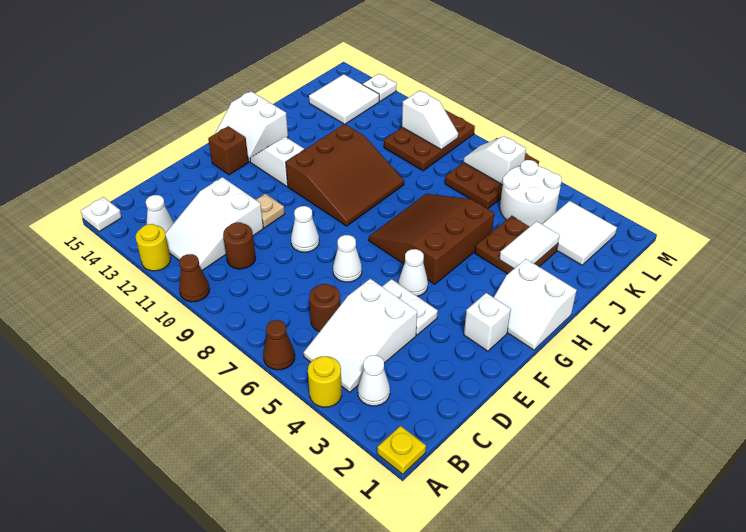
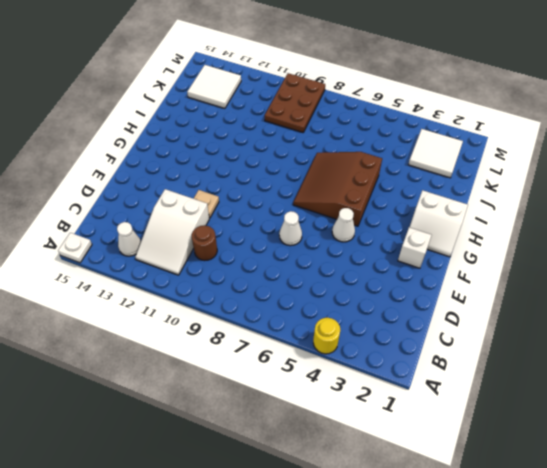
none -> yellow plate A1 level 1
none -> brown cone A6 level 1
none -> brown cone A10 level 1
none -> yellow round brick A12 level 1

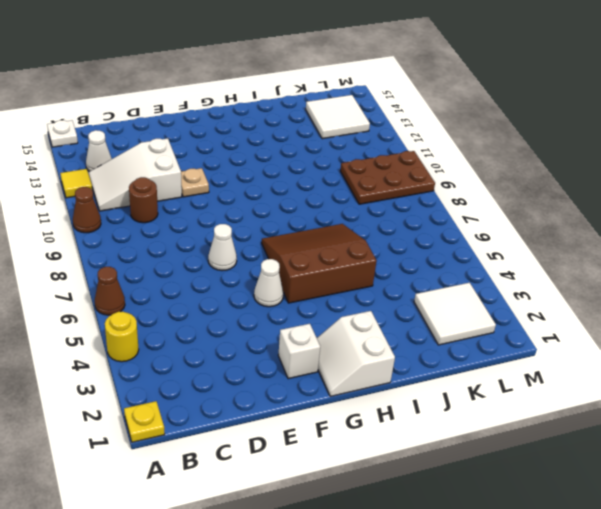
yellow tile A12 level 1 -> yellow round brick A12 level 1
none -> white cone B3 level 1
none -> white slope B4:D5 level 1 top D
none -> brown round brick C6 level 1
none -> white plate E4:E5 level 1

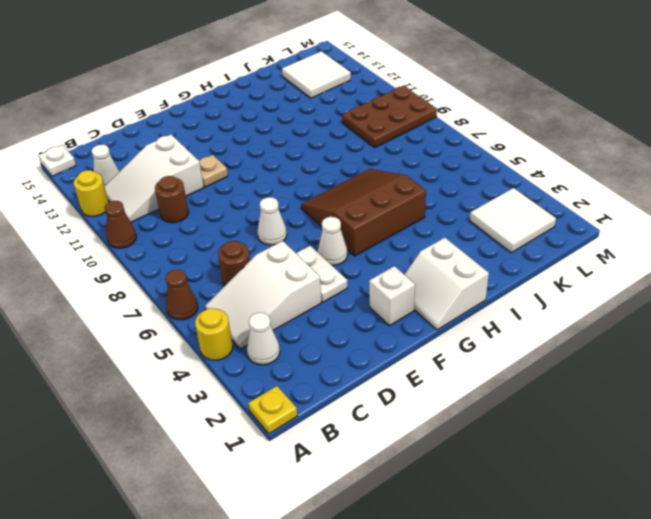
none -> white cone E9 level 1
none -> brown brick F14 level 1
none -> brown slope G9:I11 level 1 top 11
none -> white slope G12:G13 level 1 top 12

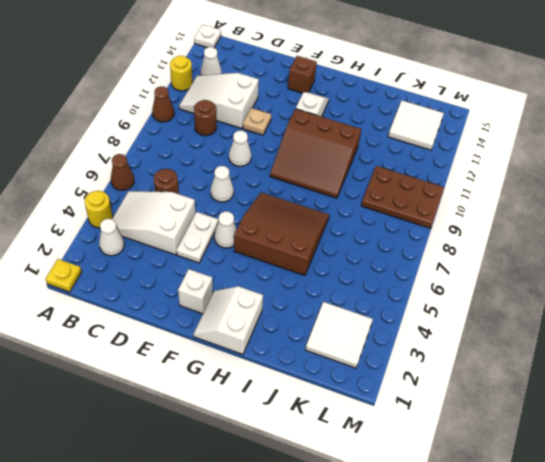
none -> white slope G14:H15 level 1 top H
none -> brown plate I3:J4 level 1
none -> white round brick K4:L5 level 1
none -> brown plate K6:M7 level 1

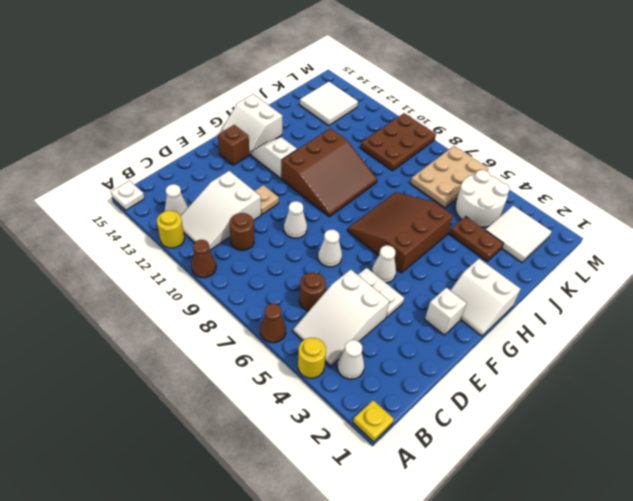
brown plate J3:J4 level 1 -> brown plate I3:J4 level 1
tan plate K6:M7 level 1 -> brown plate K6:M7 level 1
none -> white plate M13 level 1
none -> white tile I3:J3 level 2
none -> white slope L6:L7 level 2 top 6
none -> white slope L9:L10 level 2 top 10

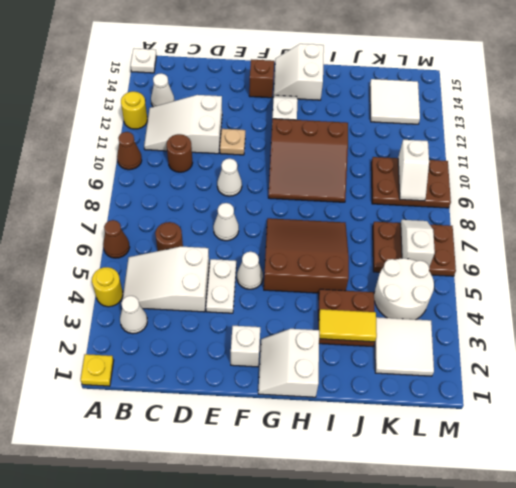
yellow tile I3:J3 level 2 -> white tile I3:J3 level 2
none -> white plate M13 level 1

